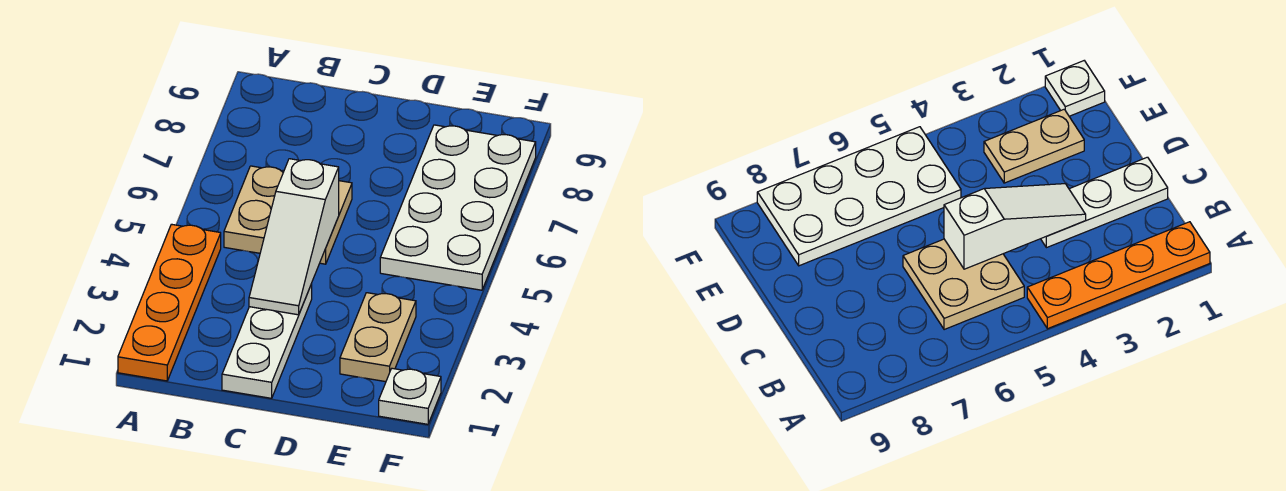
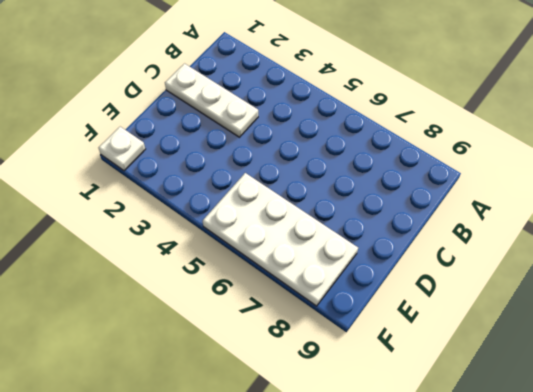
none -> orange plate A1:A4 level 1
none -> tan plate B5:C6 level 1

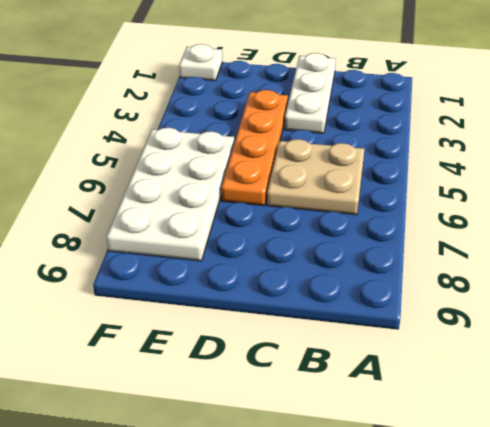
orange plate D3:D6 level 1 -> orange plate A1:A4 level 1
none -> tan plate E2:E3 level 1
none -> white slope C3:C5 level 2 top 5

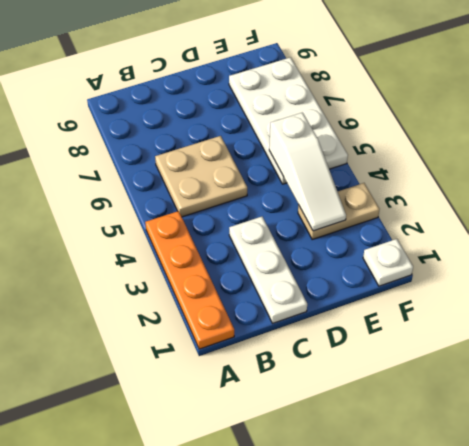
tan plate E3:F3 level 1 -> tan plate E2:E3 level 1
white slope E3:E5 level 2 top 5 -> white slope C3:C5 level 2 top 5

